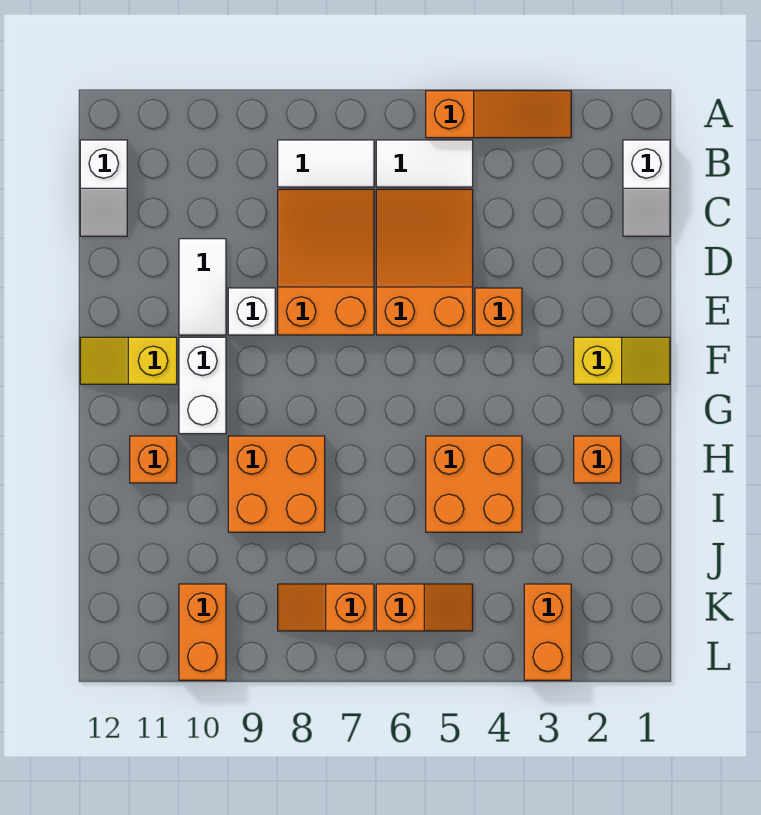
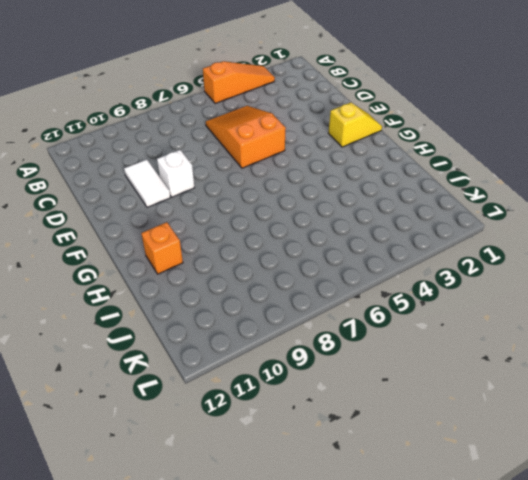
none -> white slope B1:C1 level 1 top B
none -> white tile B5:B6 level 1
none -> white tile B7:B8 level 1

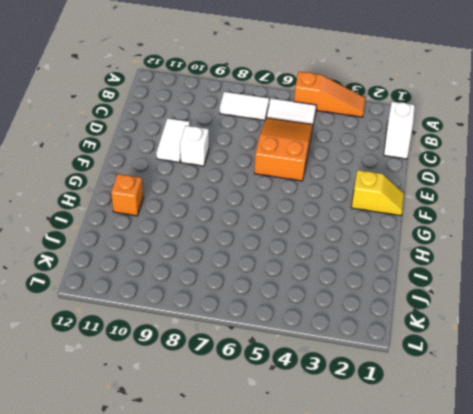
none -> white slope B12:C12 level 1 top B
none -> orange slope C7:E8 level 1 top E
none -> orange brick E4 level 1

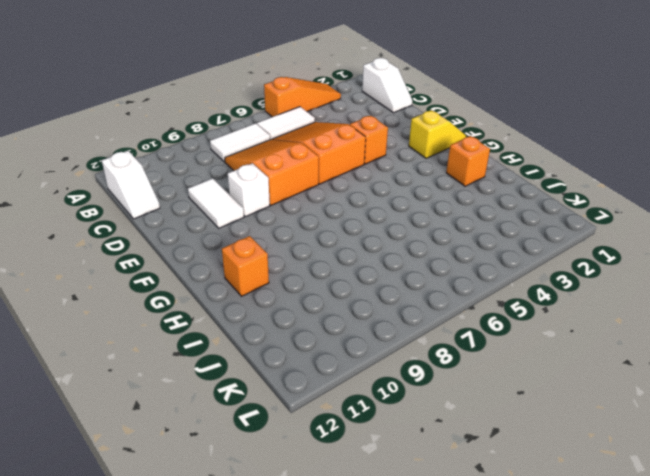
none -> white brick F10:G10 level 1
none -> yellow slope F11:F12 level 1 top 11
none -> orange brick H4:I5 level 1

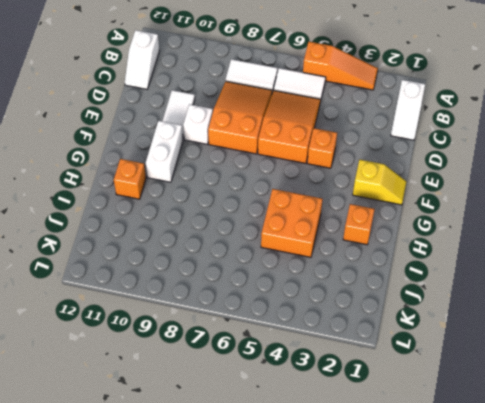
none -> yellow slope F11:F12 level 1 top 11
none -> orange brick H8:I9 level 1
none -> orange brick K3:L3 level 1

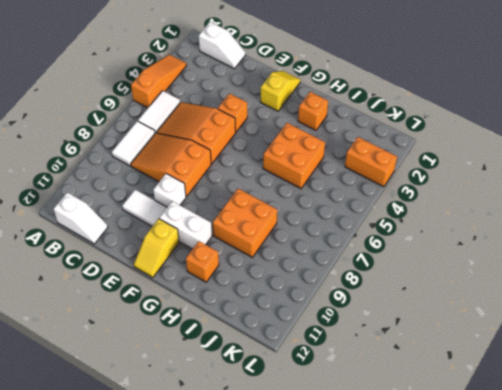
none -> orange slope K5:K6 level 1 top 6
none -> orange slope K7:K8 level 1 top 7
none -> orange brick K10:L10 level 1

